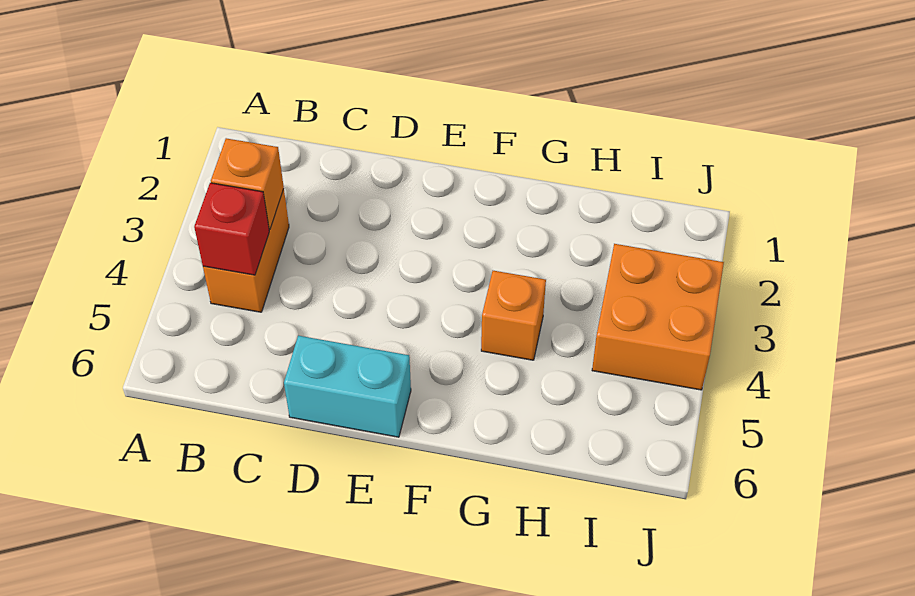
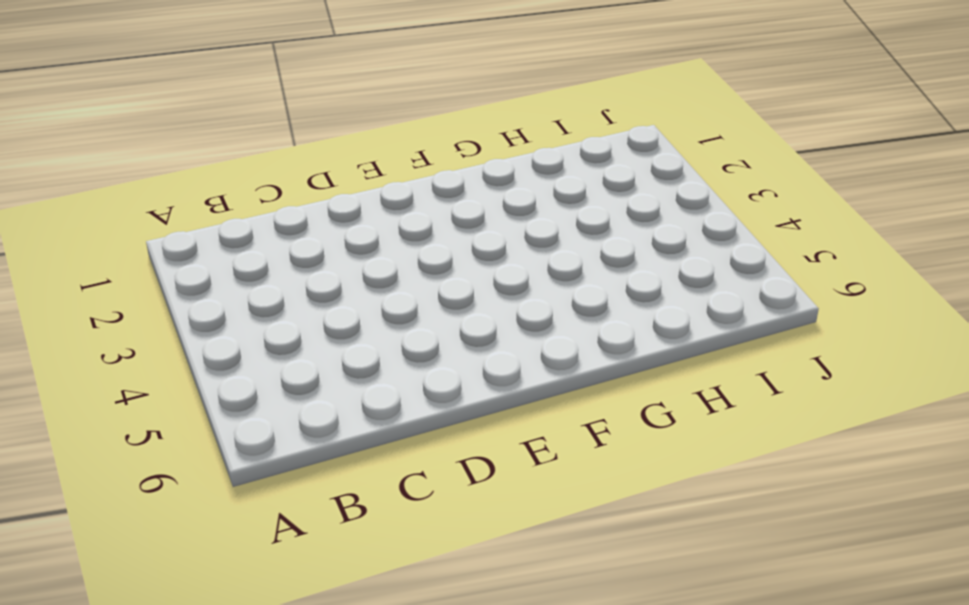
none -> orange brick B3:B4 level 1
none -> cyan brick D6:E6 level 1

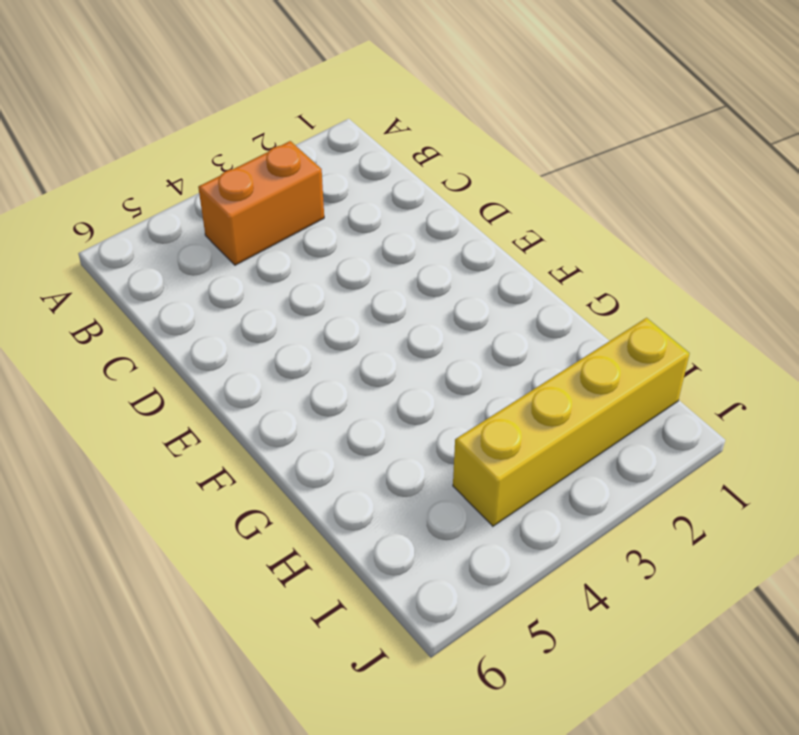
yellow brick I1:I4 level 1 -> orange brick I3:J4 level 1
none -> cyan brick D6:E6 level 1
none -> orange brick G4 level 1

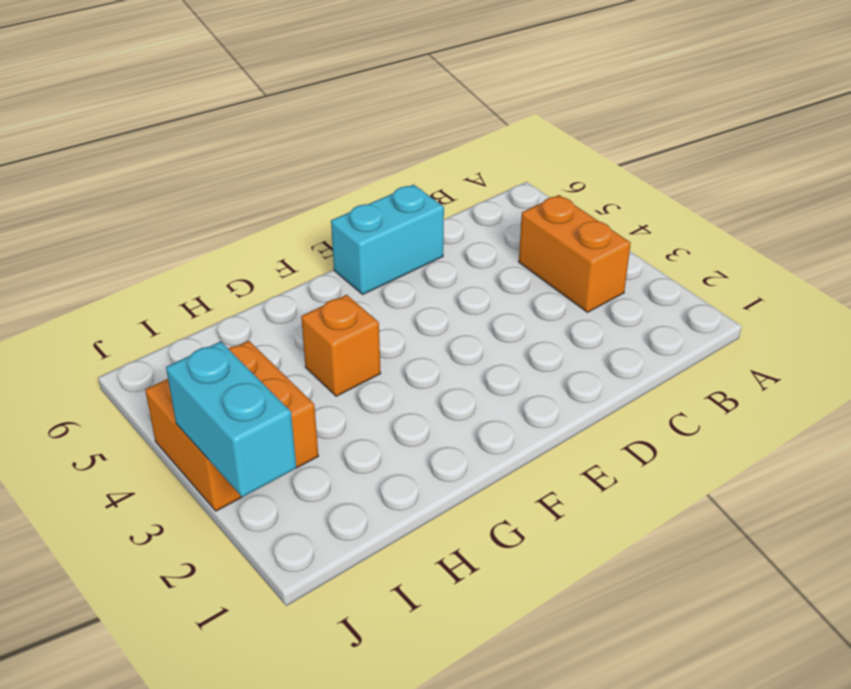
cyan brick J2:J3 level 2 -> none
none -> orange brick B3 level 2
none -> red brick B4 level 2

